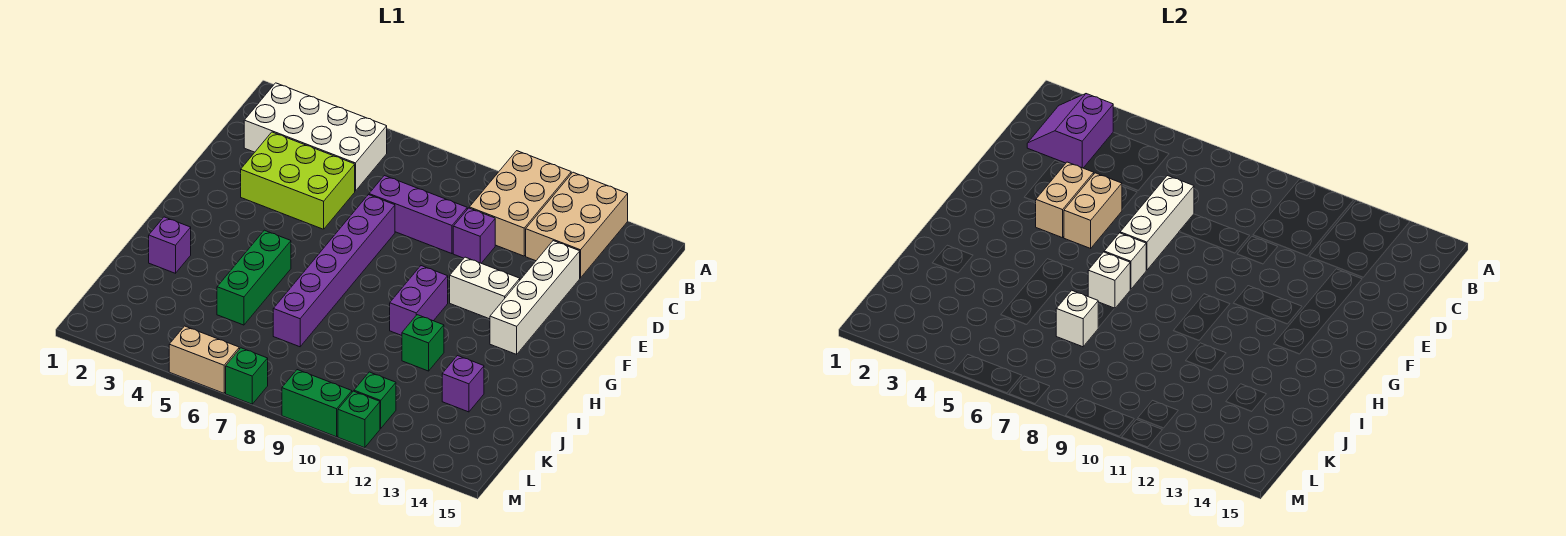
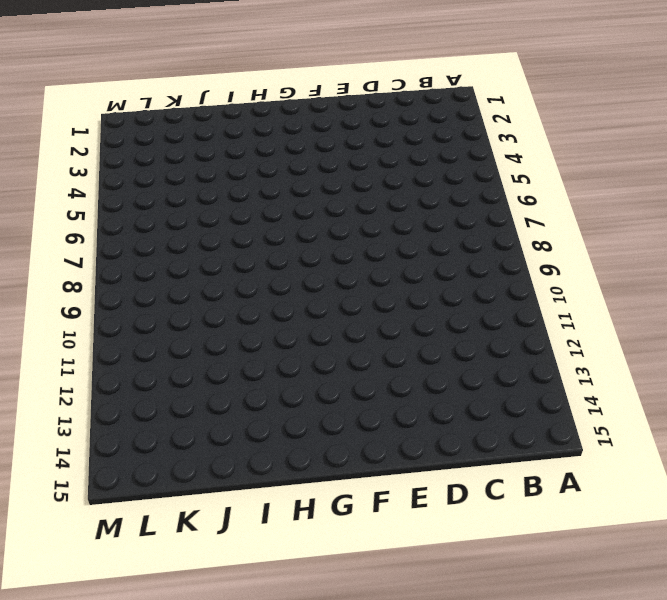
none -> tan brick A10:C11 level 1
none -> tan brick A12:C13 level 1
none -> white brick B2:C5 level 1

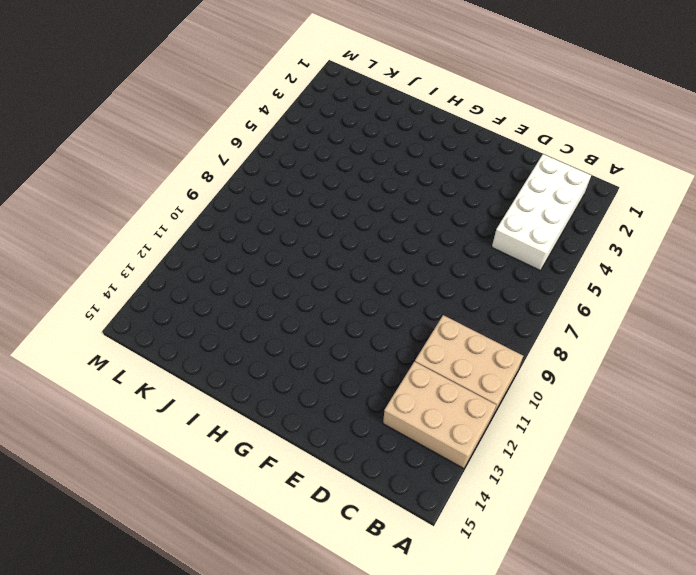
none -> lime brick D3:E5 level 1
none -> purple brick D7:D9 level 1
none -> purple brick D10 level 1

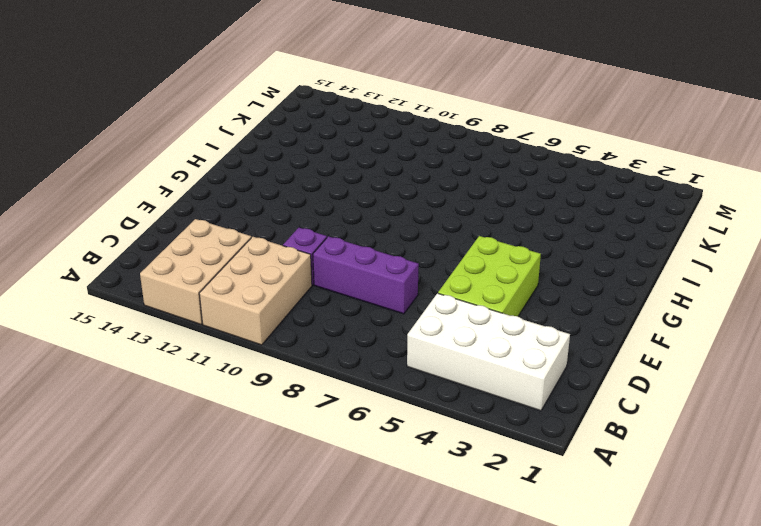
lime brick D4:F5 level 1 -> lime brick D3:E5 level 1
none -> white brick D13:G13 level 1
none -> purple brick E7:J7 level 1
none -> white brick F11:F12 level 1

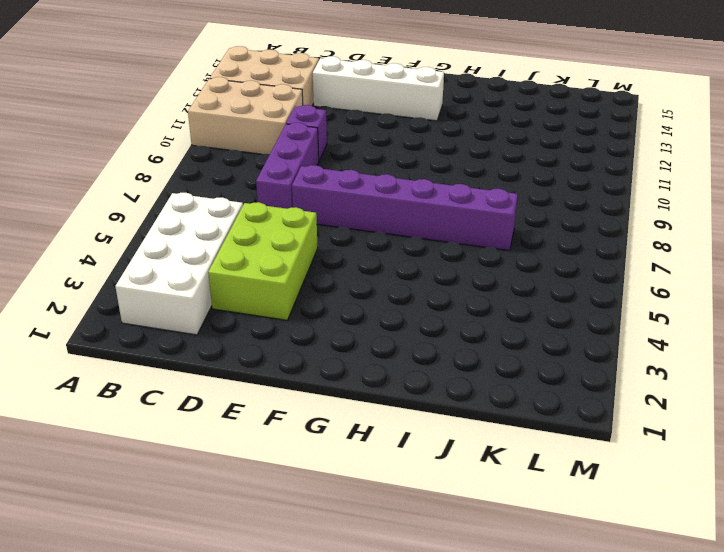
none -> white brick F11:F12 level 1
none -> purple brick G10:H10 level 1
none -> green brick H5:J5 level 1

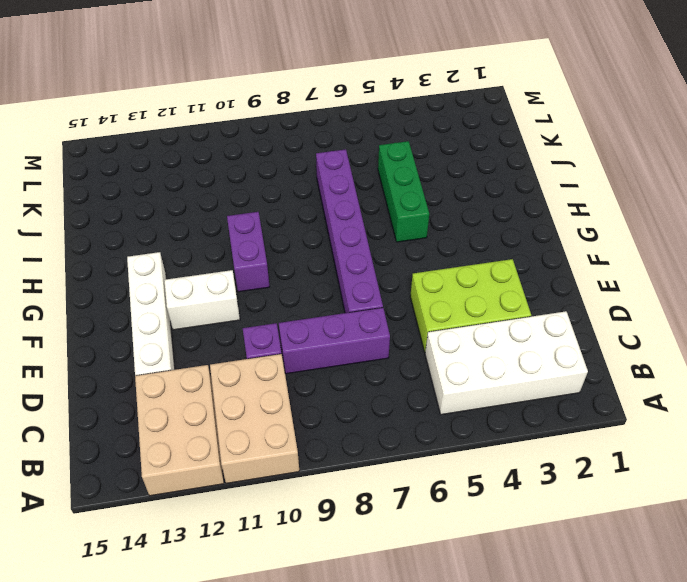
none -> purple brick I2 level 1
none -> green brick I11 level 1
none -> purple brick J13 level 1

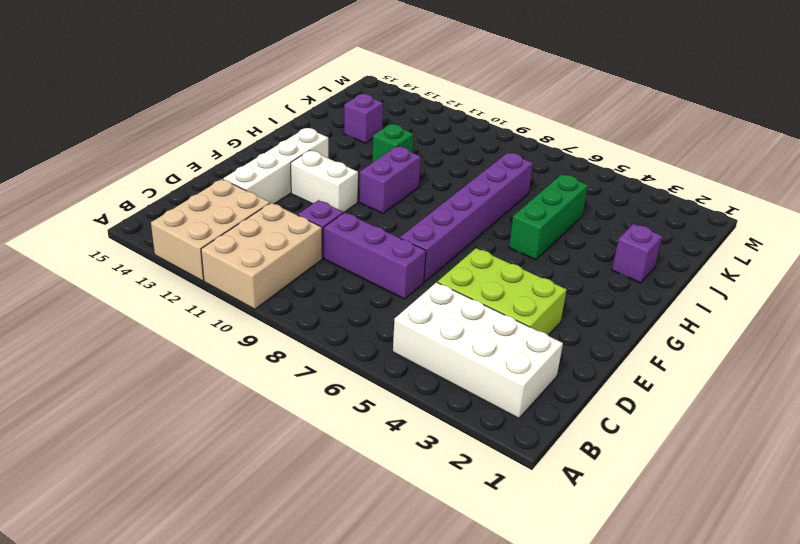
none -> green brick L11 level 1
none -> tan brick M5:M6 level 1
none -> green brick M7 level 1

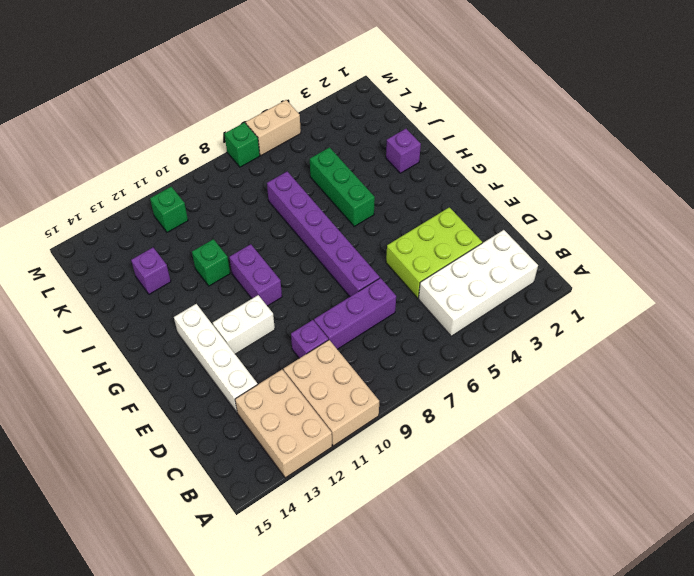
none -> green brick M9:M10 level 1
none -> green brick M11 level 1
none -> purple slope B2:C3 level 2 top 3

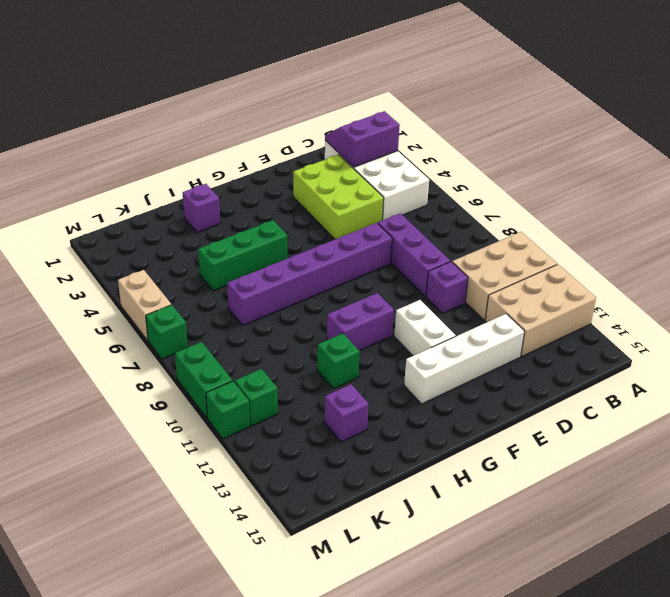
none -> white brick D7:F7 level 2
none -> tan brick E4:F4 level 2
none -> tan brick E5:F5 level 2

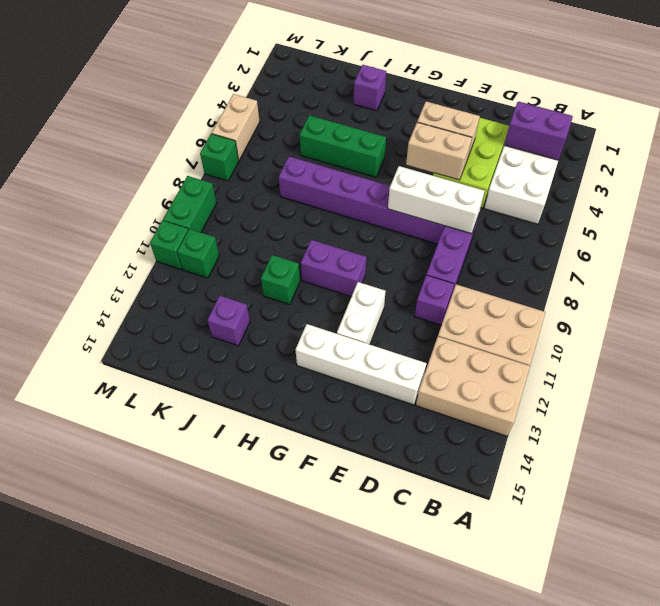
none -> white brick G7 level 2
none -> white brick H7 level 2
none -> white brick J7 level 2

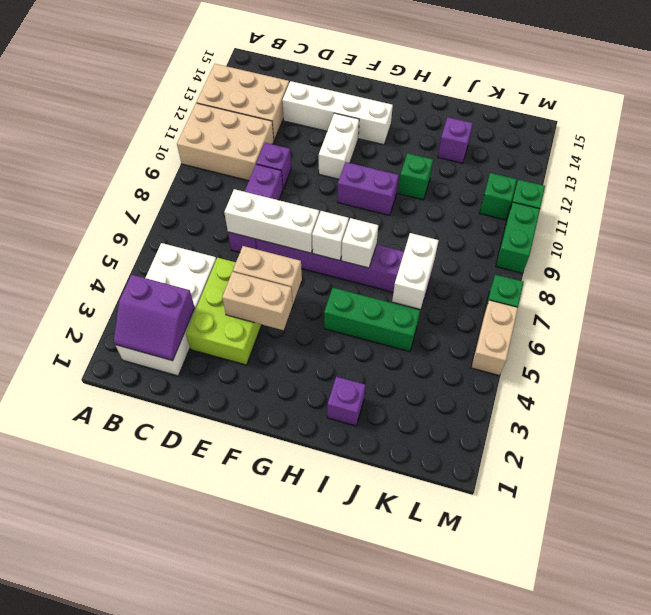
white brick J6:J7 level 2 -> white brick J7 level 2

